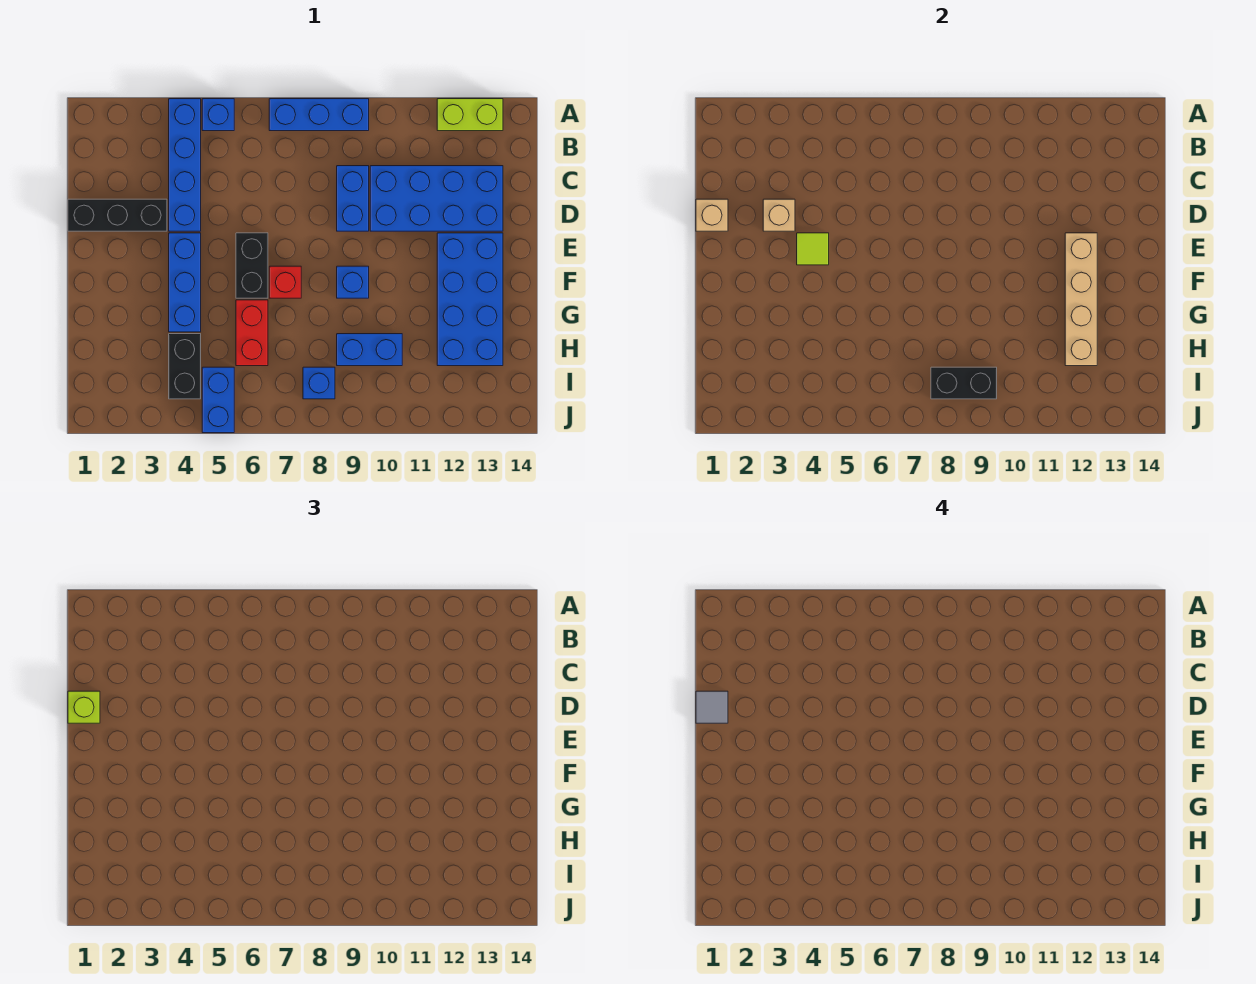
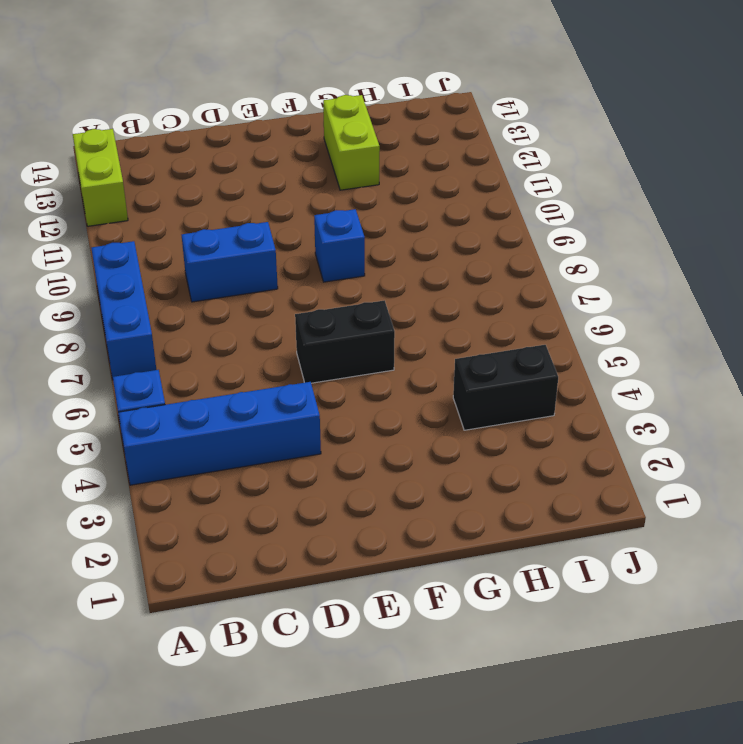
lime brick G12:G13 level 1 -> blue brick E12:H13 level 1
none -> blue brick C10:D13 level 1
none -> black brick D1:D3 level 1
none -> blue brick E4:G4 level 1

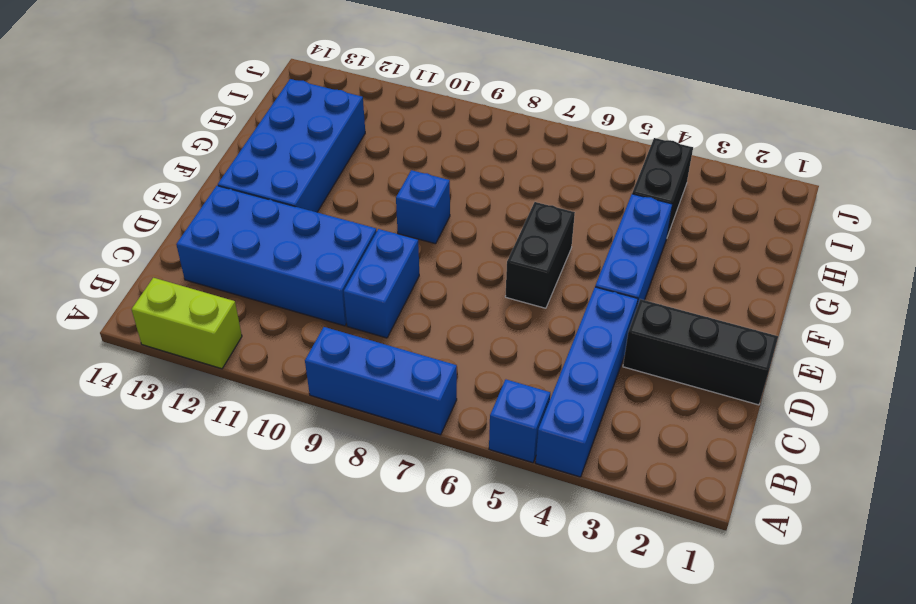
none -> red brick F7 level 1
none -> red brick G6:H6 level 1
none -> blue brick H9:H10 level 1

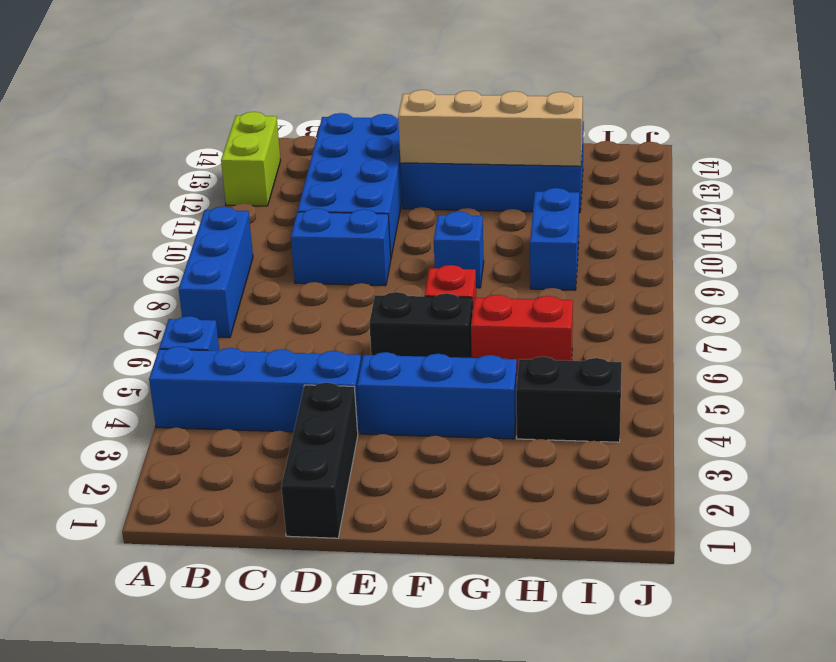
none -> blue brick I5:J5 level 1
none -> blue brick I8 level 1
none -> tan brick D1 level 2

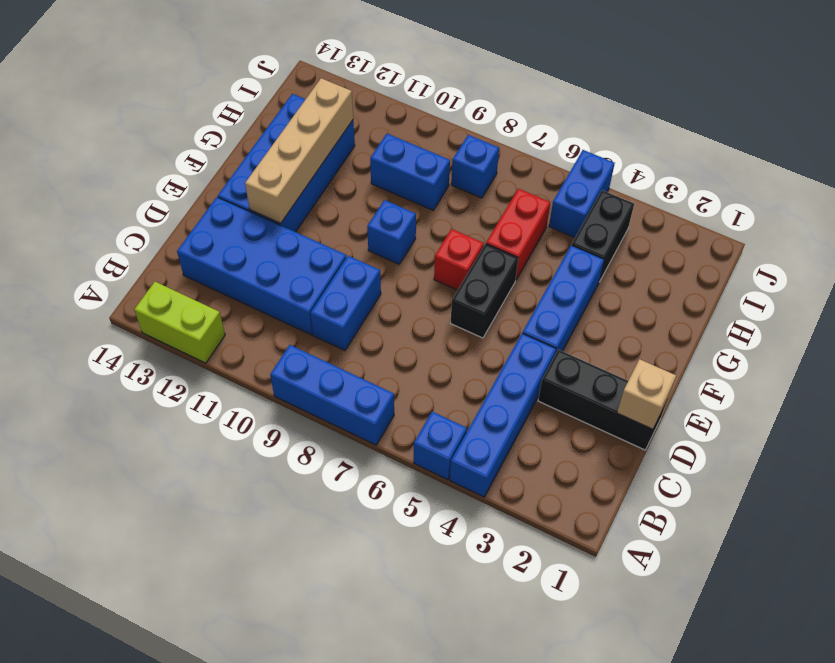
none -> tan brick D3 level 2
none -> lime tile E4 level 2
none -> black brick I8:I9 level 2

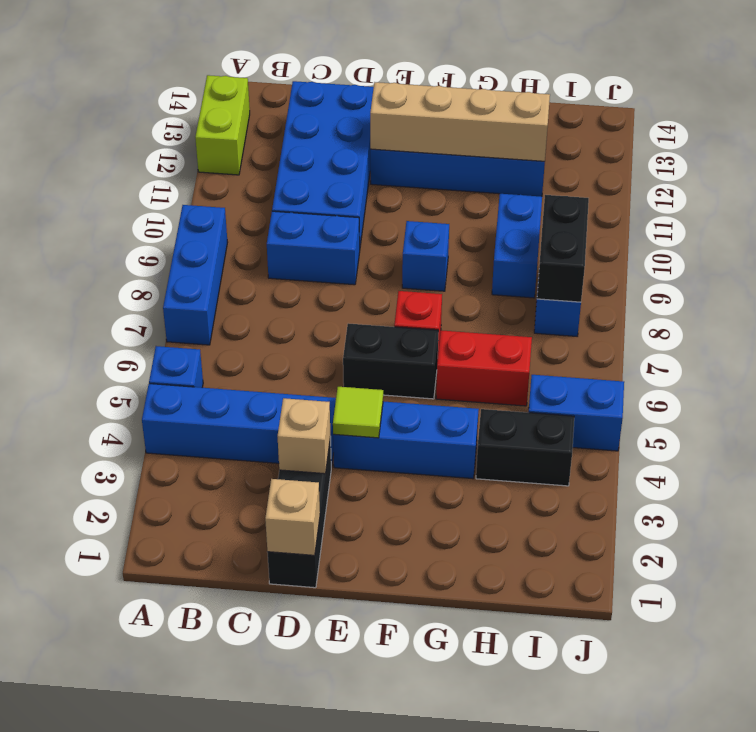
none -> lime brick D1 level 3
none -> grey tile D1 level 4

